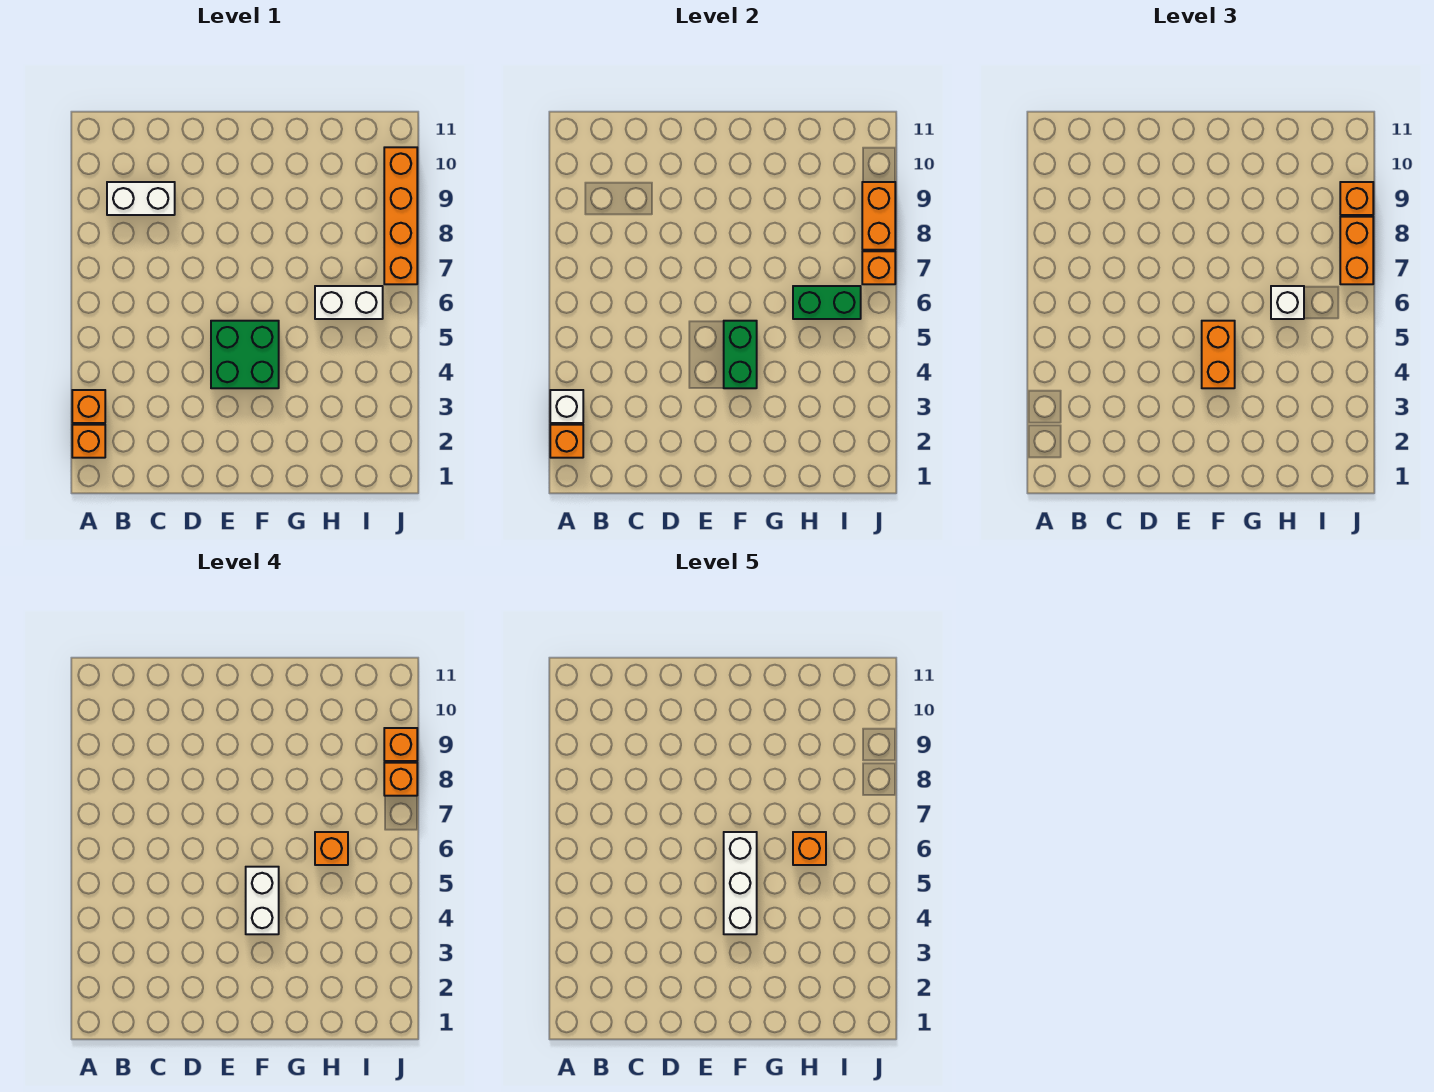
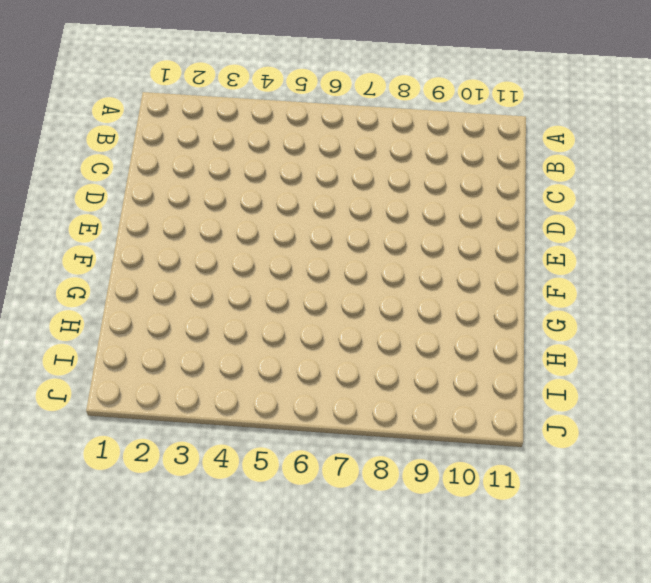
none -> orange brick A2 level 1
none -> orange brick A3 level 1
none -> white brick B9:C9 level 1

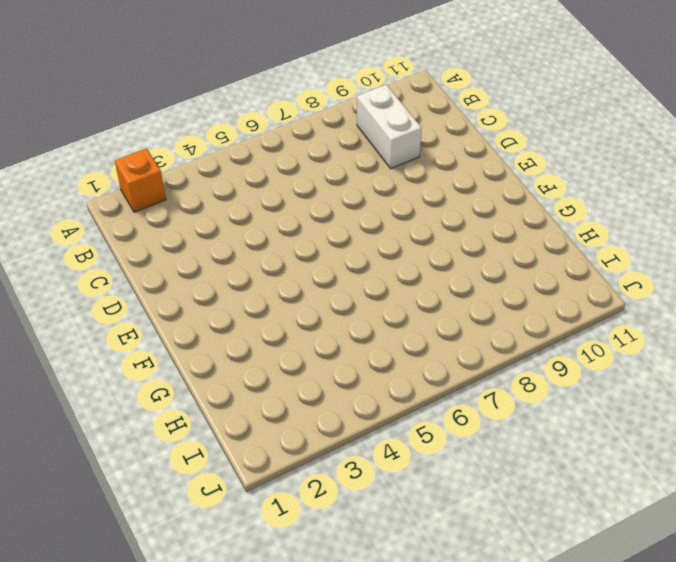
none -> orange brick A3 level 1
none -> green brick E4:F5 level 1
none -> white brick H6:I6 level 1

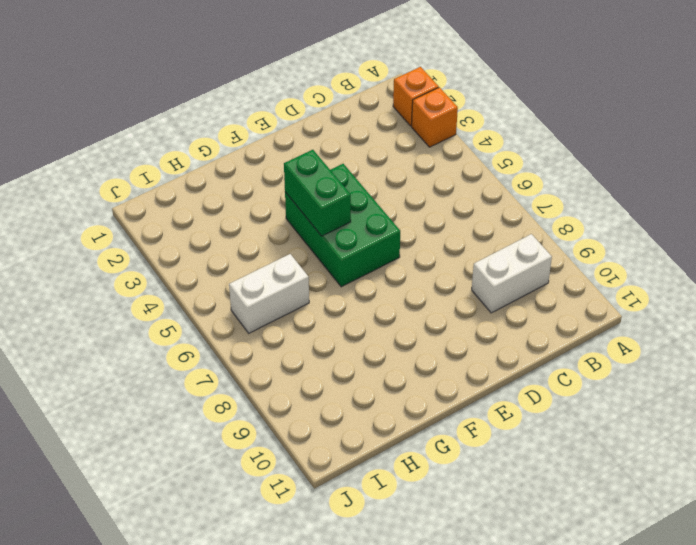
green brick E4:F6 level 1 -> green brick E4:F5 level 1
none -> orange brick J7:J10 level 1
none -> orange brick A2 level 2
none -> white brick A3 level 2

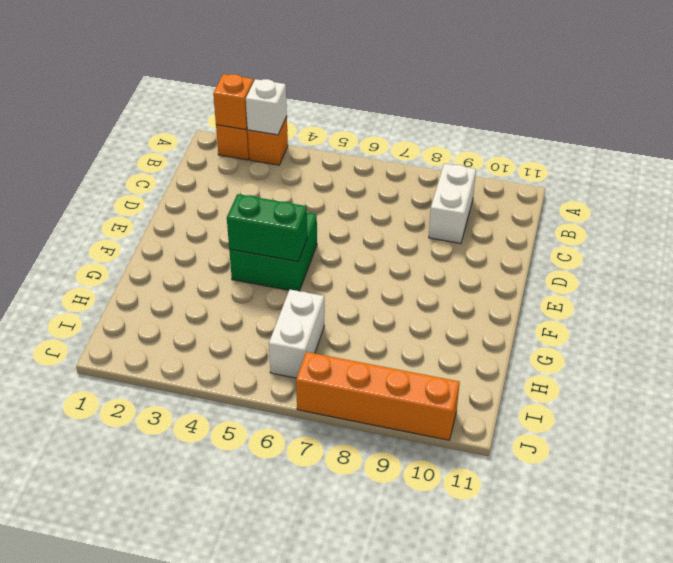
none -> green brick H6:I6 level 2
none -> orange brick J7 level 2
none -> orange brick J8:J9 level 2

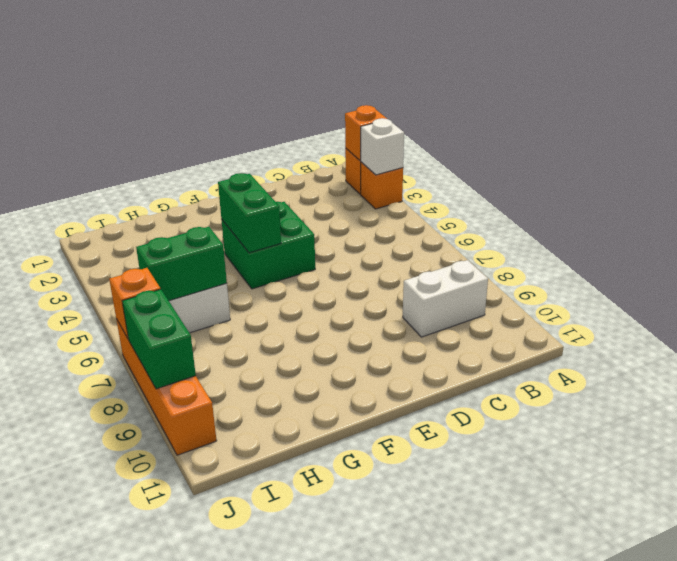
green brick J8:J9 level 2 -> orange brick J8:J9 level 2
none -> orange brick F4:F5 level 3
none -> white brick H6 level 3
none -> orange brick J7:J8 level 3

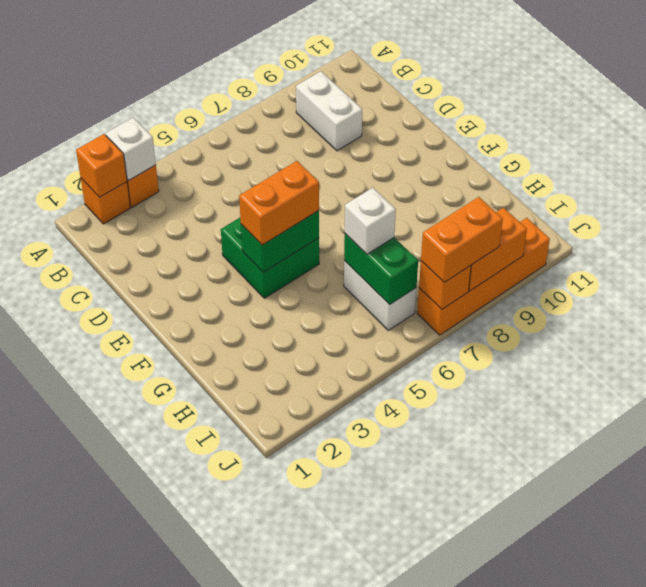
none -> orange brick J9 level 3
none -> white brick F4:F5 level 4
none -> orange brick H6 level 4

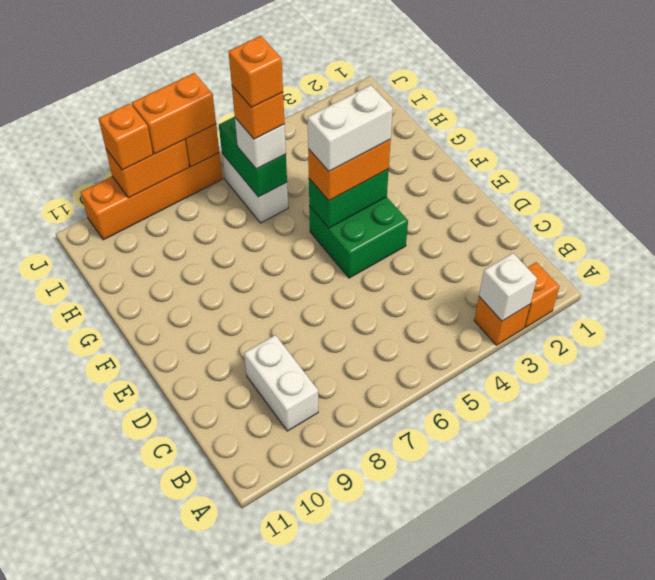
none -> orange brick A2 level 2
none -> orange brick J8 level 4
none -> orange brick J9 level 4

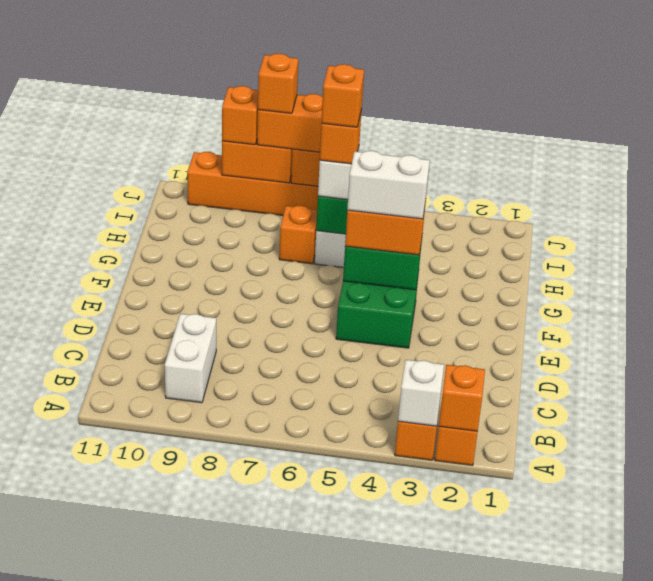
orange brick H7 level 1 -> orange brick J9 level 4
none -> white brick F4:F6 level 5

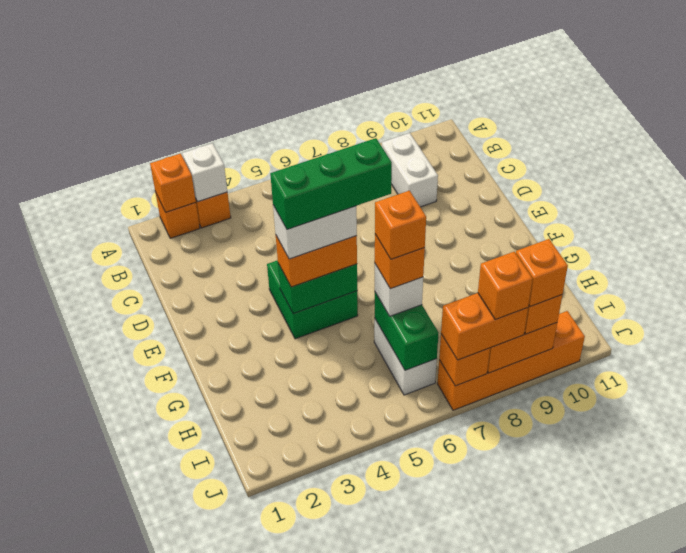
green brick F4:F6 level 5 -> white brick F4:F6 level 5

